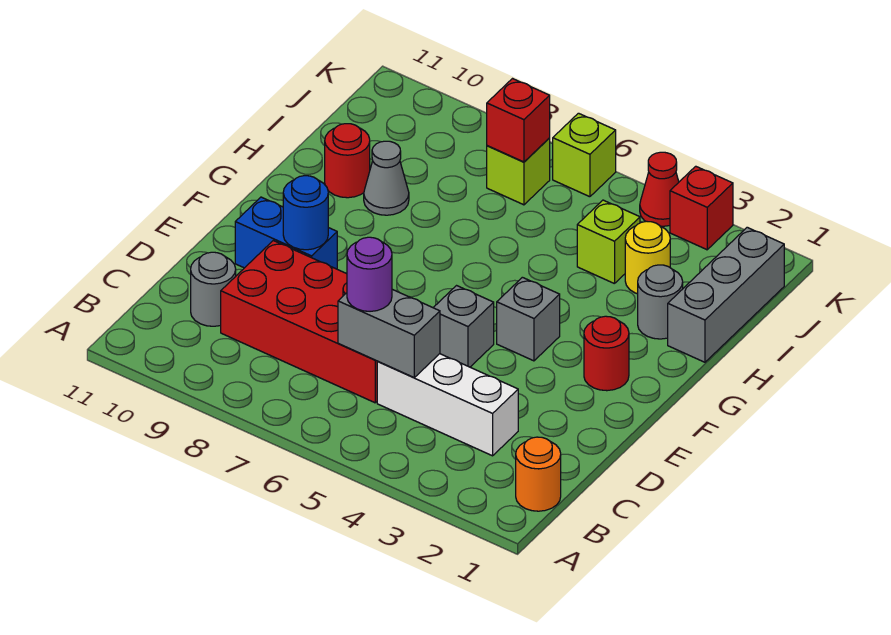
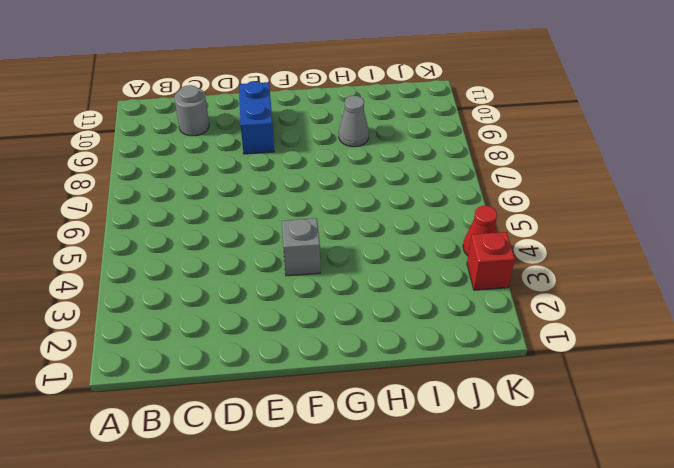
none -> orange round brick B1 level 1
none -> white brick C3:C5 level 1
none -> red brick C6:D9 level 1

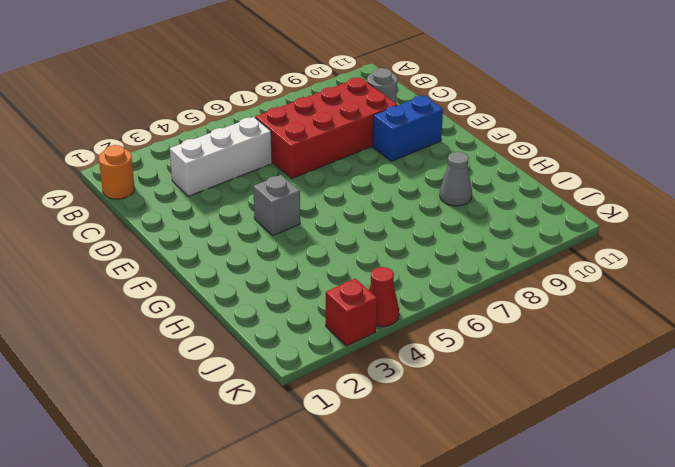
none -> grey brick E5 level 1
none -> red round brick F2 level 1
none -> grey brick H1:J1 level 1

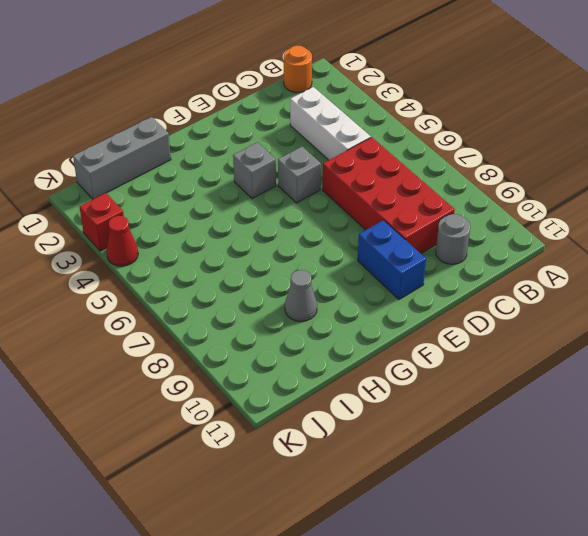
none -> red round brick F2 level 1
none -> grey round brick H2 level 1
none -> red round brick H10 level 1

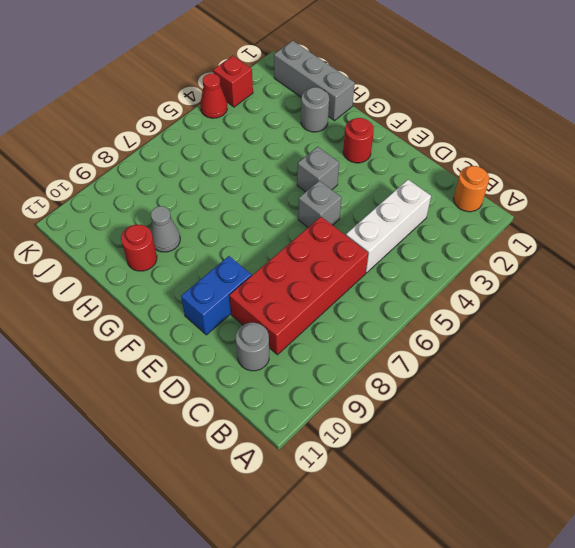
none -> yellow round brick I3 level 1
none -> lime brick I4 level 1
none -> lime brick J7 level 1

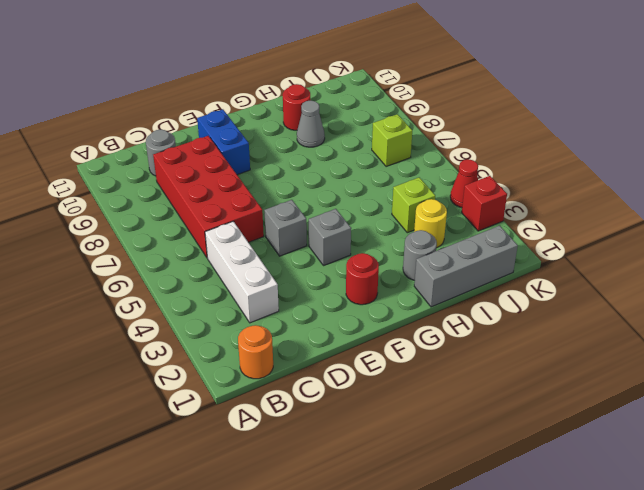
none -> lime brick K6 level 1
none -> grey brick C5:C6 level 2
none -> blue round brick E9 level 2

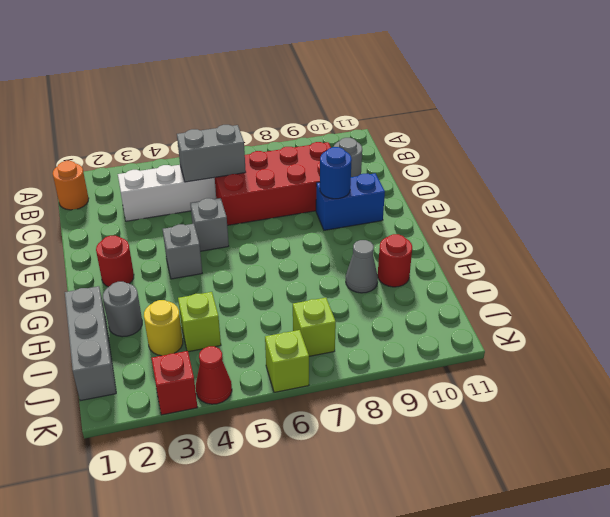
none -> red brick J7 level 2
none -> purple round brick C6 level 3

